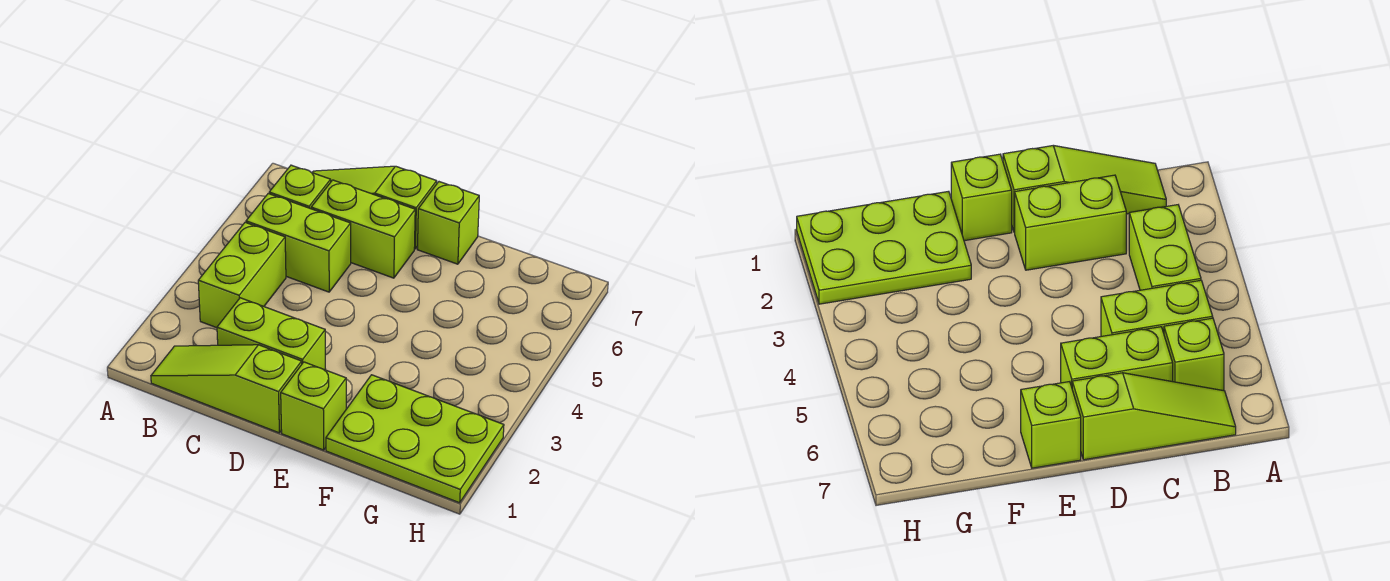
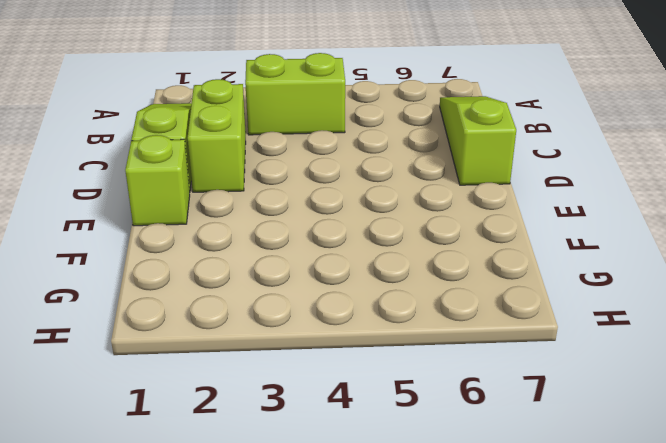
none -> lime brick B5:C5 level 1
none -> lime brick B6 level 1

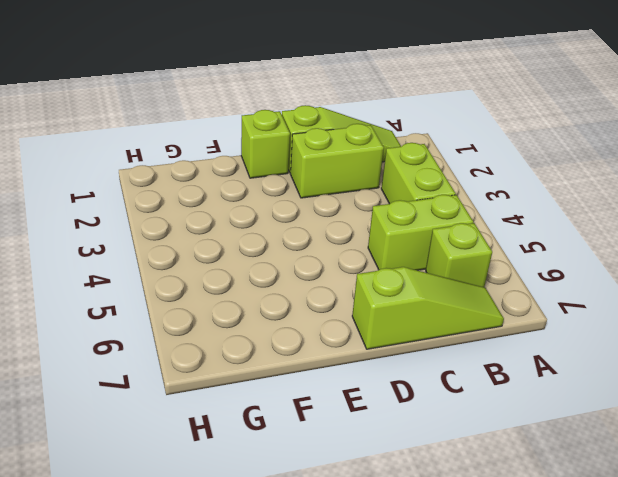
none -> lime brick C6:D6 level 1
none -> lime brick E7 level 1

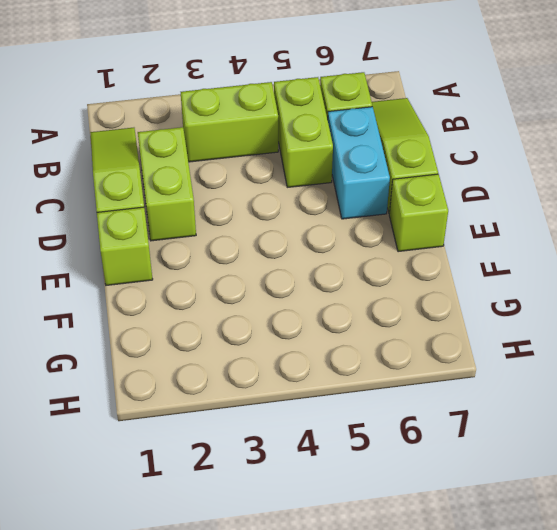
cyan brick C6:D6 level 1 -> lime brick C6:D6 level 1
none -> lime plate F1:H2 level 1

